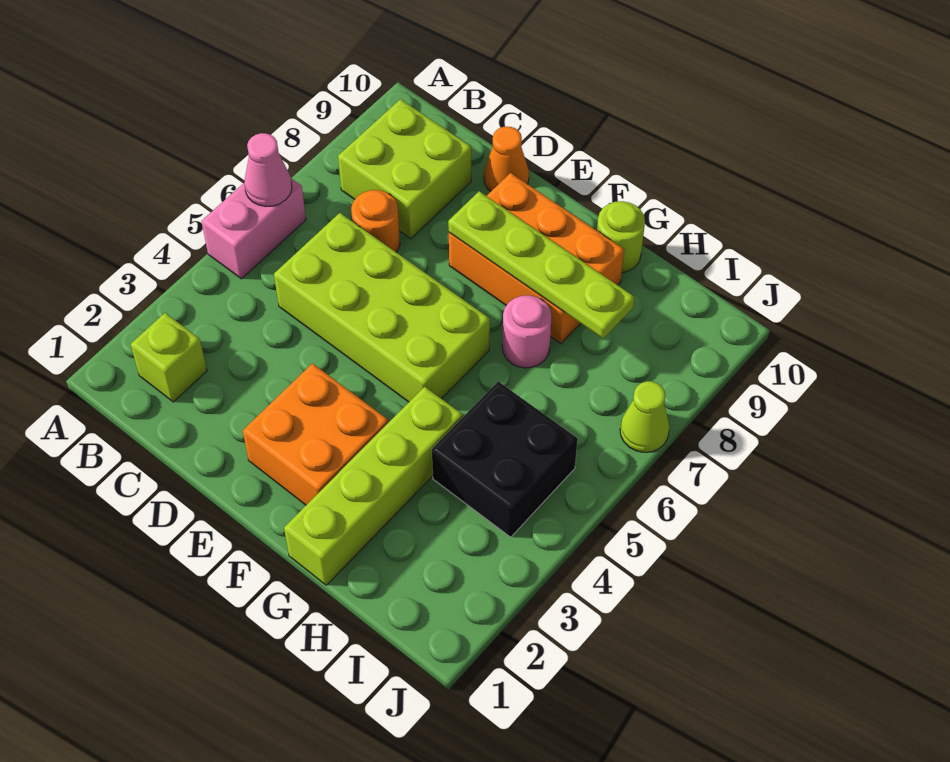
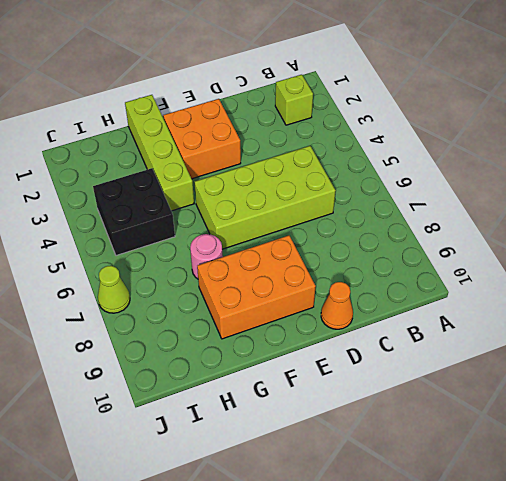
none -> pink brick A5:A6 level 1
none -> lime brick B8:C9 level 1
none -> orange round brick C7 level 1

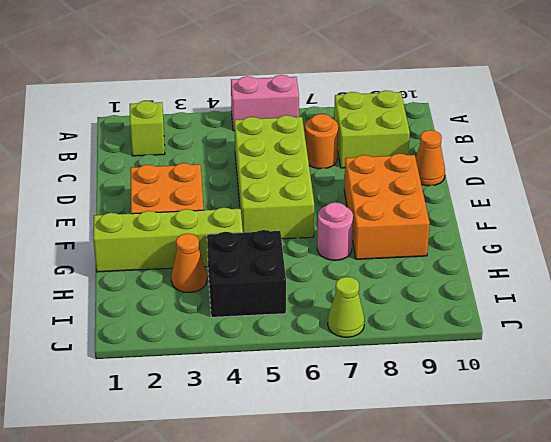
orange cone H3 level 1 -> none
none -> lime round brick G10 level 1
none -> pink cone A6 level 2
none -> lime plate E8:H8 level 2

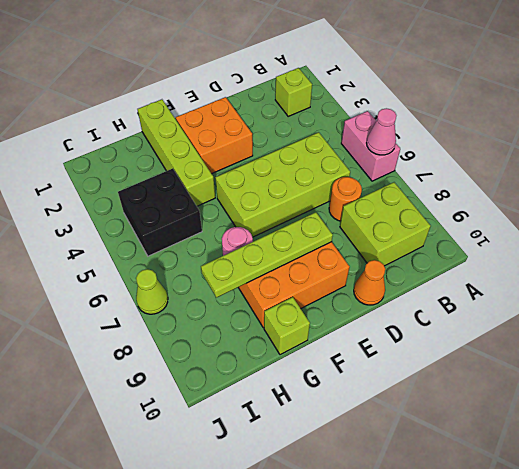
lime brick G10 level 1 -> lime round brick G10 level 1

